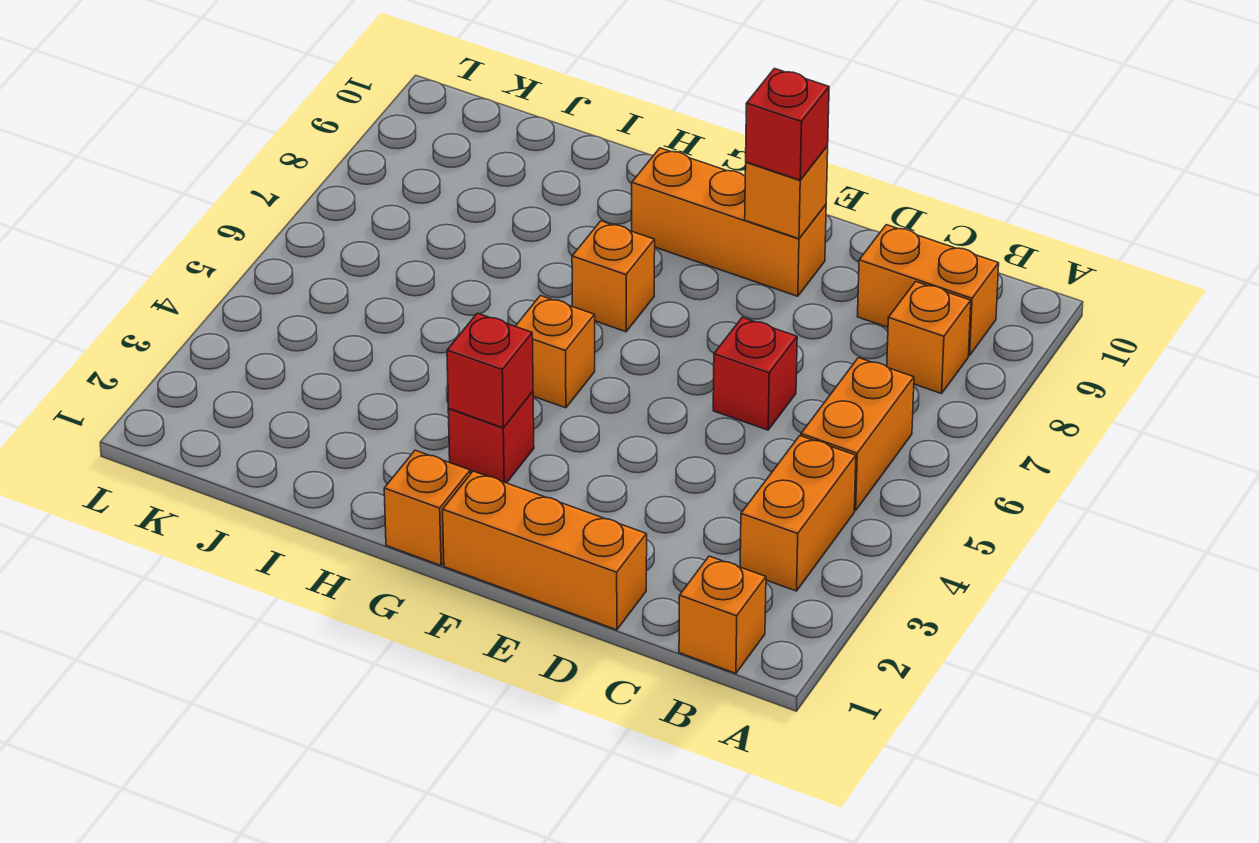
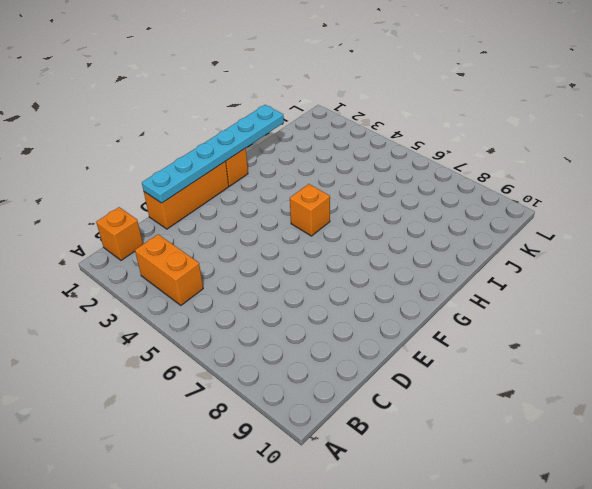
cyan plate D1:I1 level 2 -> none
none -> orange brick B5:B6 level 1
none -> orange brick B8 level 1
none -> orange brick B9:C9 level 1

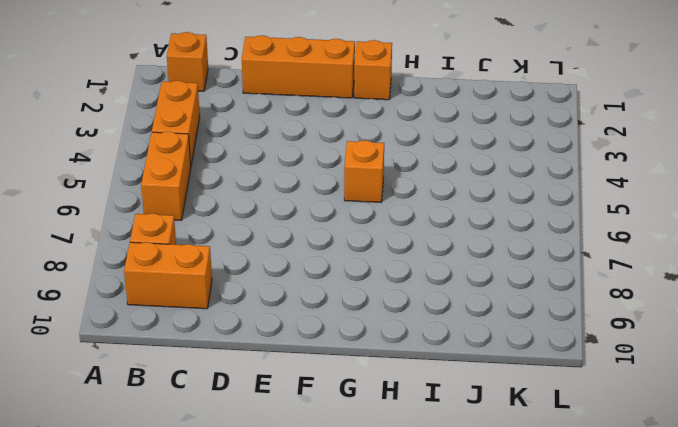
none -> red brick D6 level 1
none -> orange brick E9:G9 level 1
none -> red brick G3 level 1

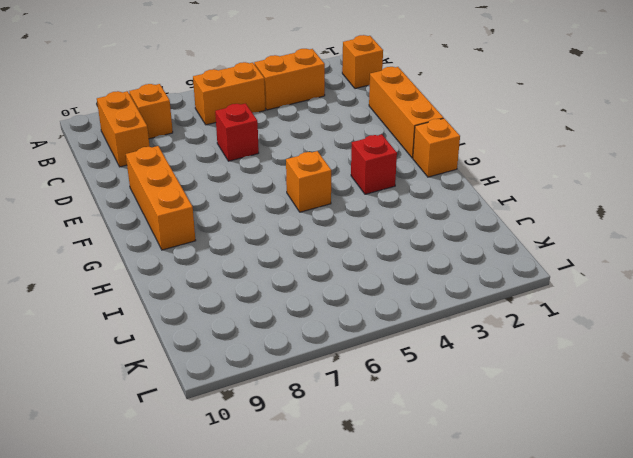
none -> orange brick G7 level 1
none -> orange brick E9 level 2
none -> red brick G3 level 2

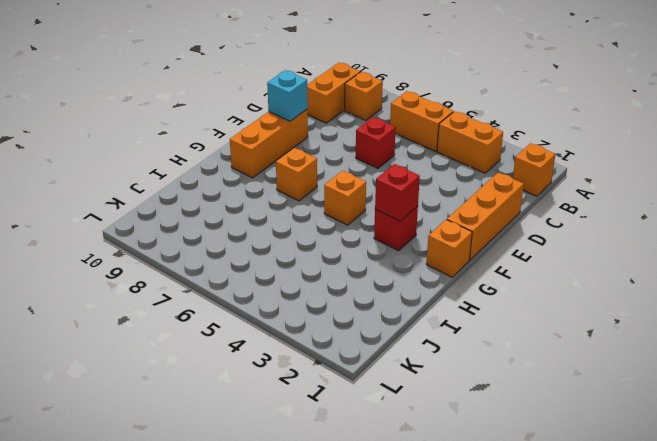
cyan brick E9 level 2 -> orange brick E9 level 2
none -> red brick E9 level 3

